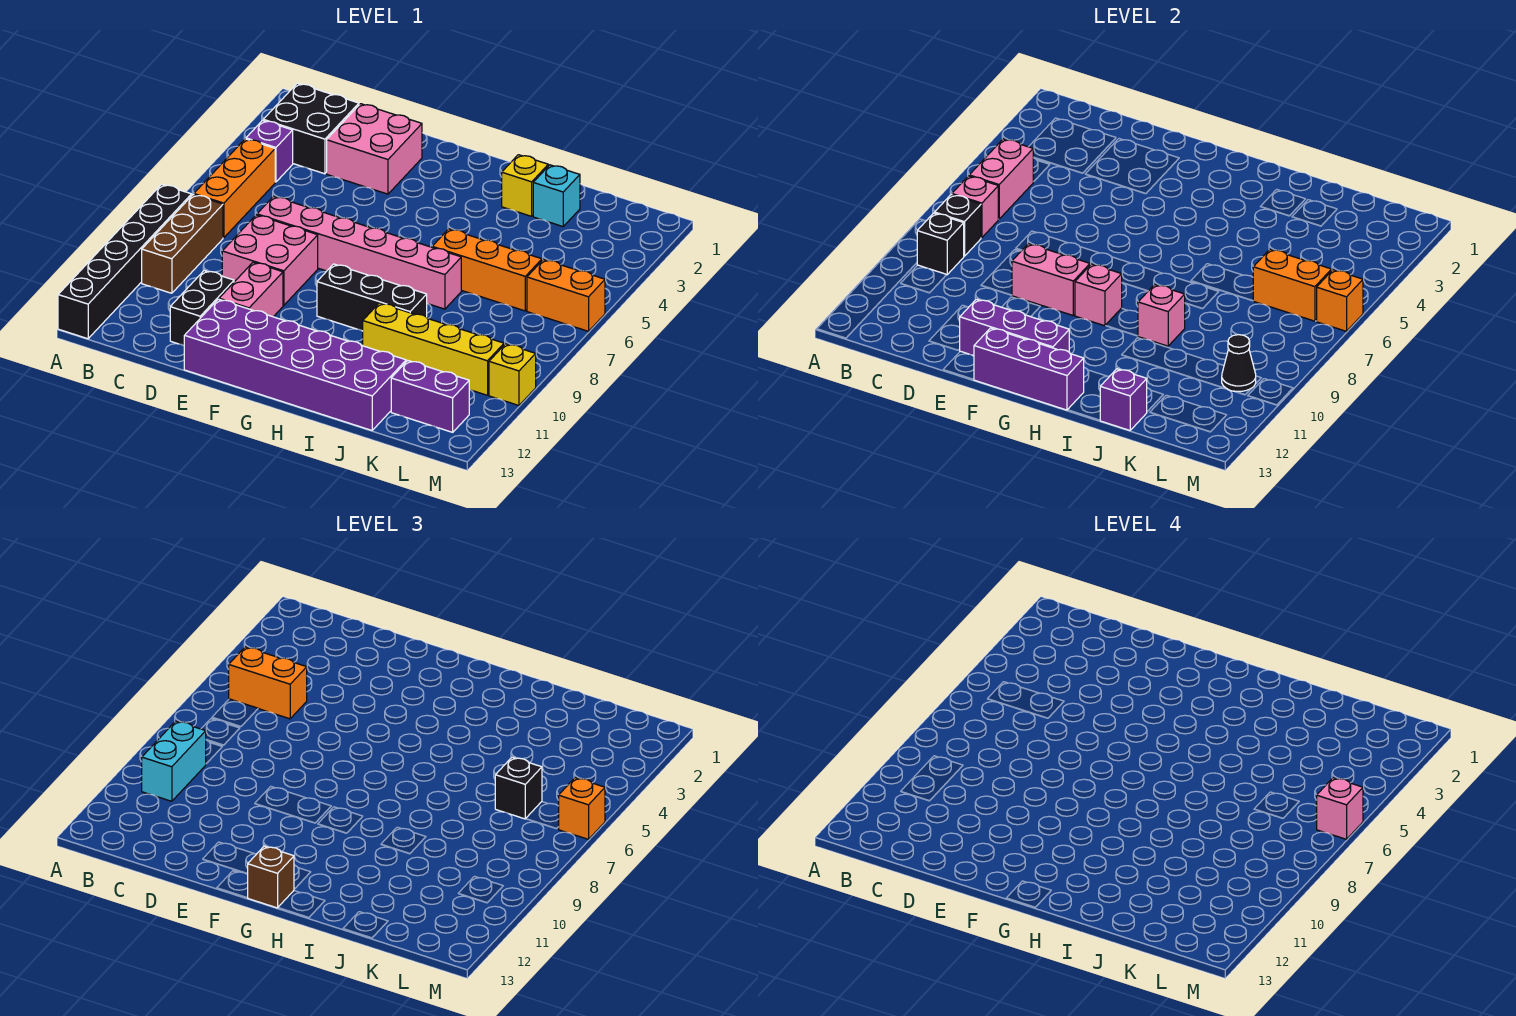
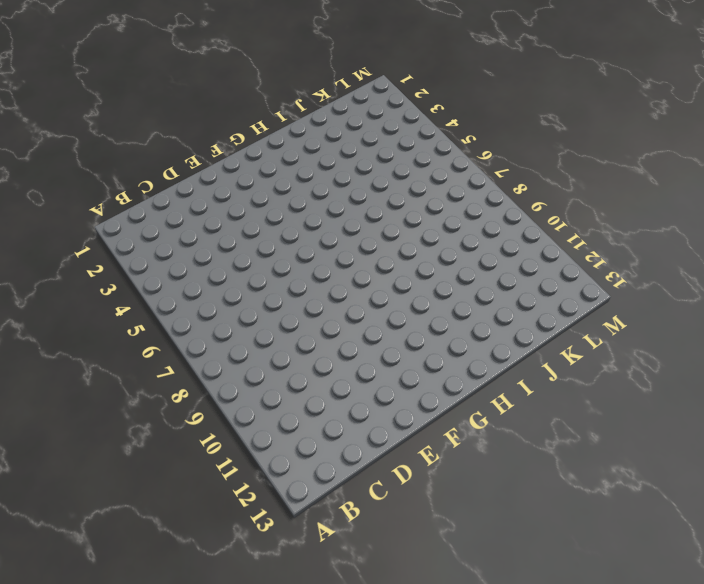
none -> black brick A8:A13 level 1
none -> black brick B2:C3 level 1
none -> purple brick B4 level 1
none -> orange brick B5:B7 level 1

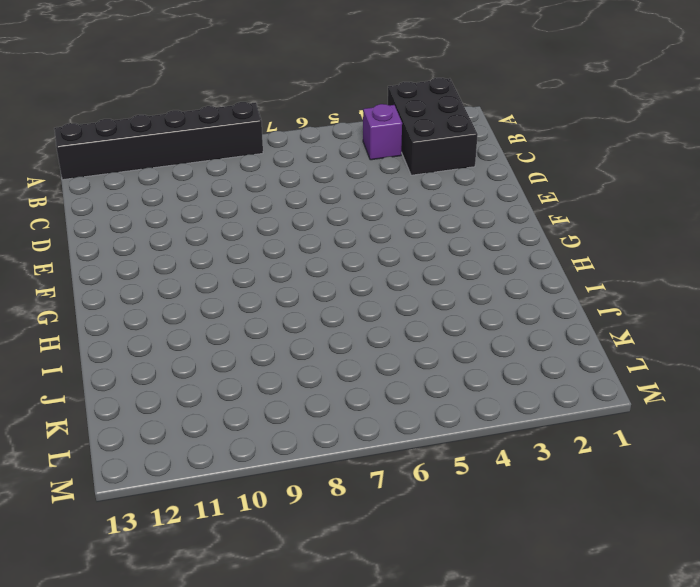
black brick A2:C3 level 1 -> black brick B2:C3 level 1
none -> orange brick B5:B7 level 1
none -> brown brick B8:B10 level 1
none -> pink brick D2:E3 level 1
none -> pink brick D7:I7 level 1

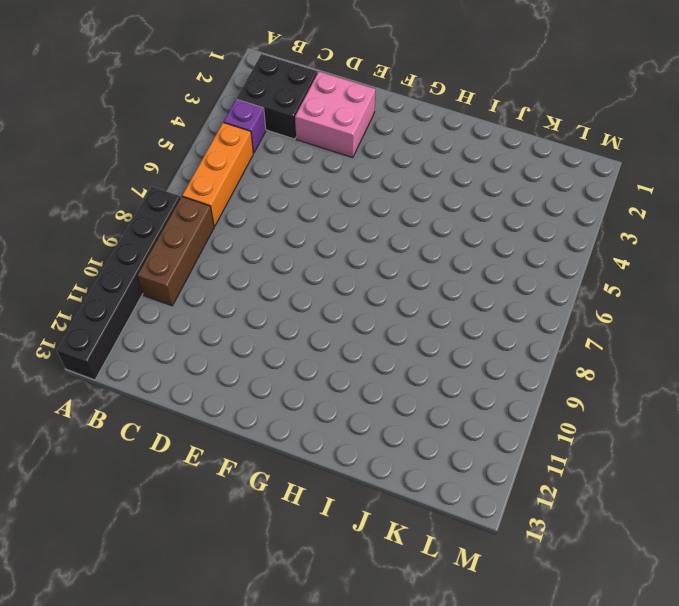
none -> pink brick D7:I7 level 1
none -> pink brick D8:E9 level 1
none -> black brick D11:D12 level 1
none -> pink brick E10:E11 level 1

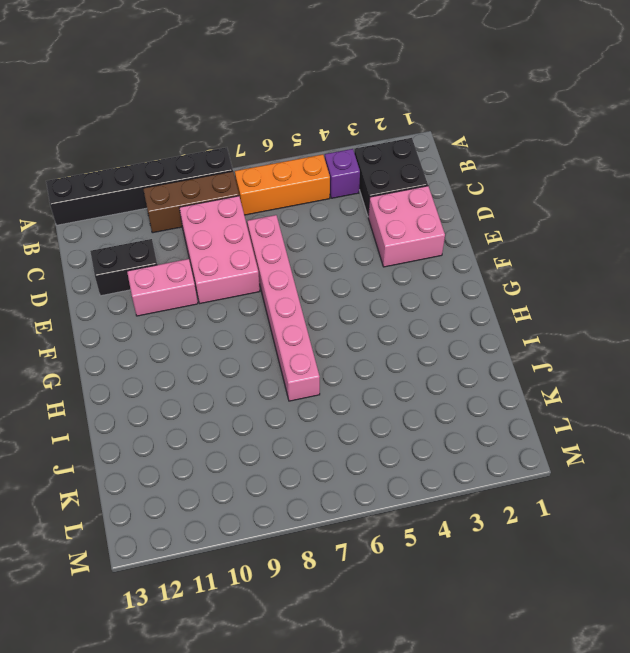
pink brick C8:E9 level 1 -> pink brick D8:E9 level 1
none -> purple brick E12:J13 level 1
none -> black brick G9:I9 level 1
none -> yellow brick I2 level 1
none -> orange brick I6:K6 level 1

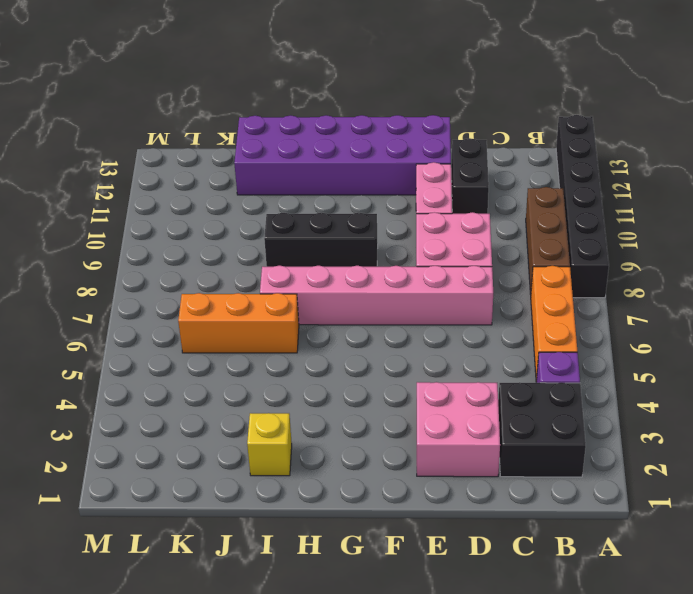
none -> yellow brick I10:L10 level 1
none -> cyan brick J2 level 1
none -> purple brick K12:L12 level 1
none -> orange brick L6:M6 level 1

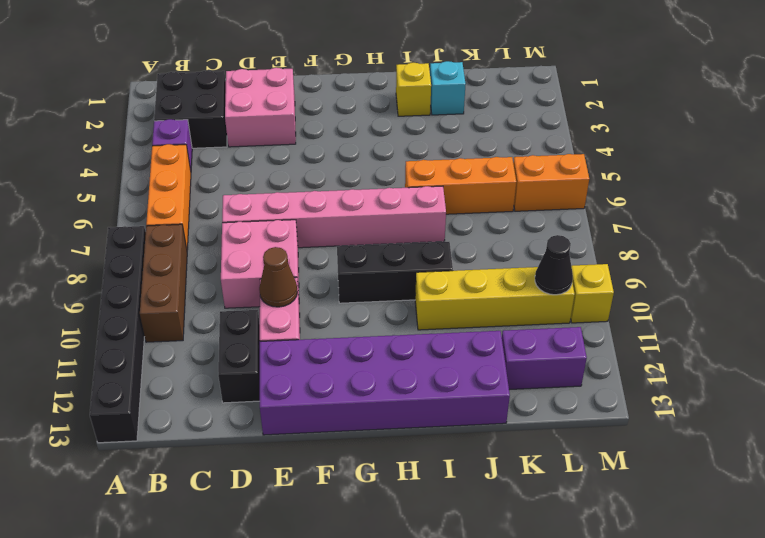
brown cone E10 level 2 -> none
none -> pink brick B5:B6 level 2
none -> pink brick B7 level 2
none -> black brick B8 level 2
none -> black brick B9 level 2

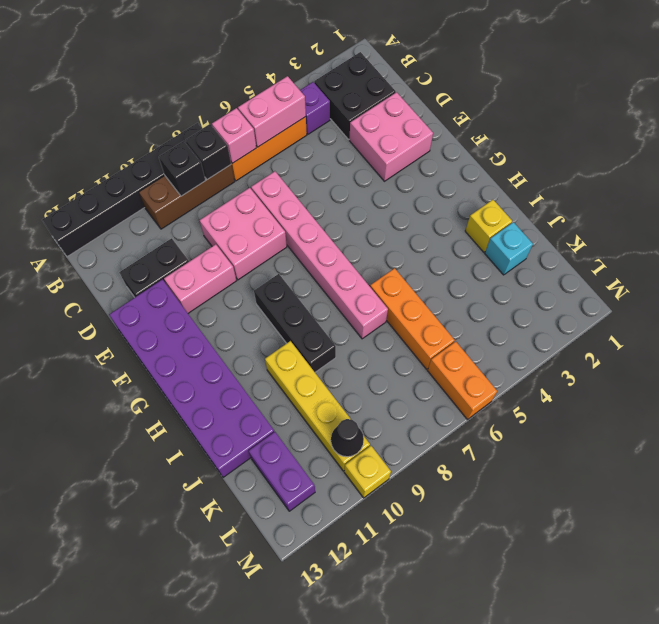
none -> pink brick E9:F9 level 2
none -> purple brick E12:G12 level 2
none -> purple brick F13:H13 level 2
none -> pink brick G9 level 2

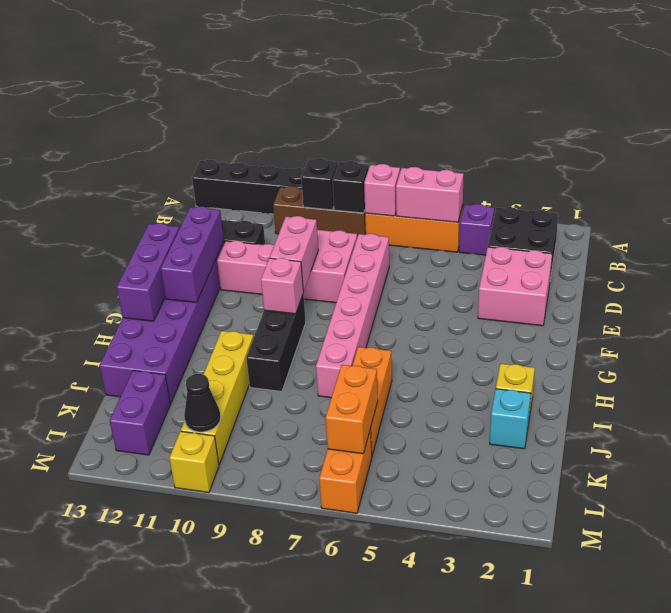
none -> pink brick I9 level 2
none -> purple brick J13 level 2
none -> orange brick M6 level 2
none -> orange brick B5:C5 level 3

